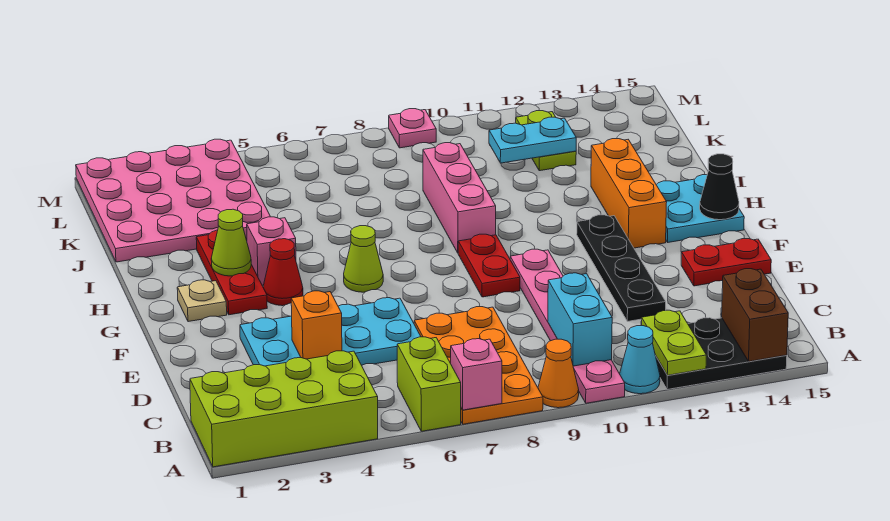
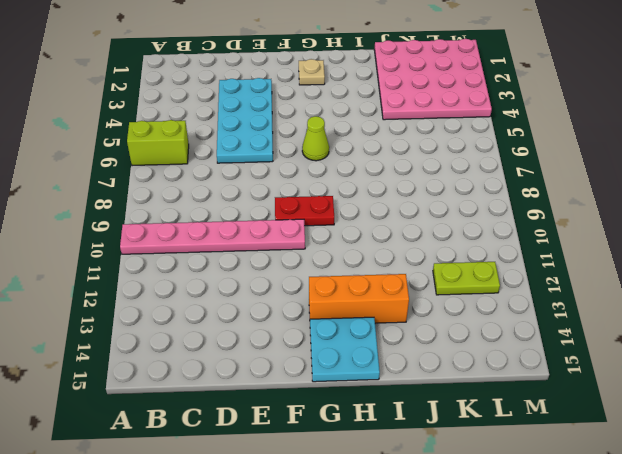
none -> lime brick A1:B4 level 1
none -> orange plate A7:D8 level 1
none -> orange cone A9 level 1
none -> cyan cone A11 level 1

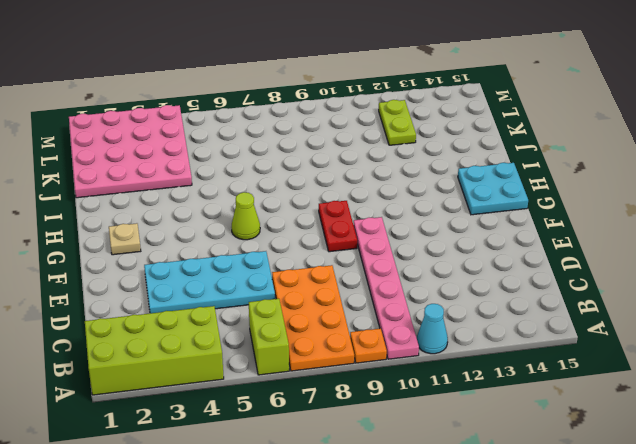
orange plate A9 level 1 -> orange cone A9 level 1
none -> black plate A12:B14 level 1
none -> black plate D12:G12 level 1
none -> red plate E14:E15 level 1
none -> red plate G3:I3 level 1

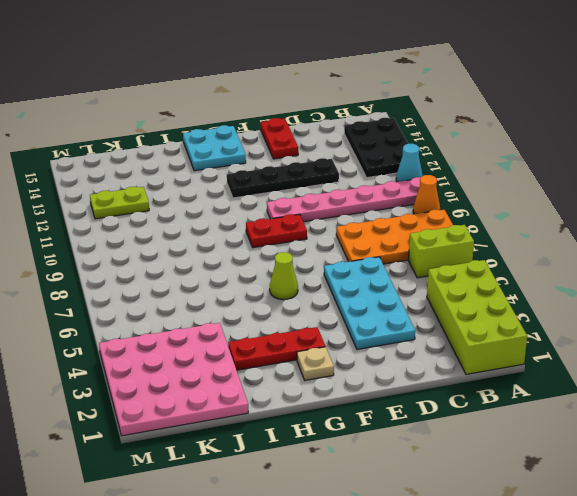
none -> red cone G4 level 1
none -> orange brick G13:I13 level 1
none -> pink brick H4 level 1
none -> pink brick H9:J9 level 1

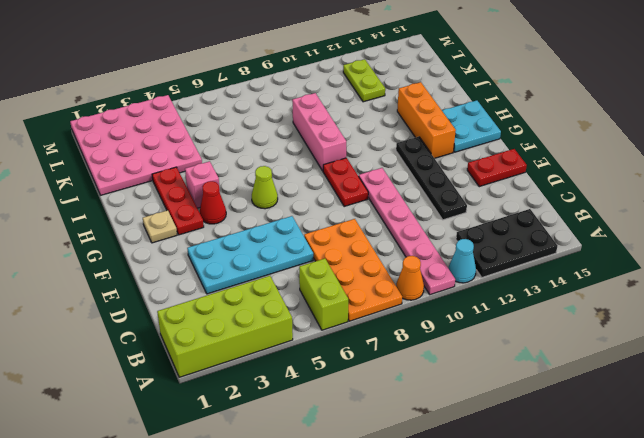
none -> pink plate M9 level 1
none -> pink brick A7 level 2
none -> lime plate A12:B12 level 2
none -> brown brick A14:B14 level 2

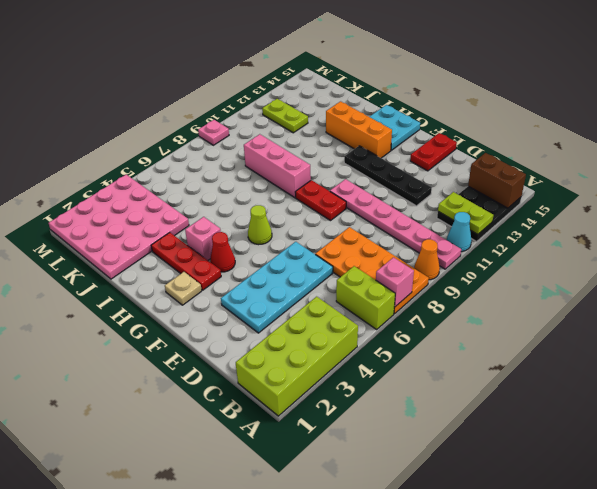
none -> cyan brick B10:C10 level 2
none -> orange brick D4 level 2
none -> black cone G15 level 2
none -> lime cone H3 level 2

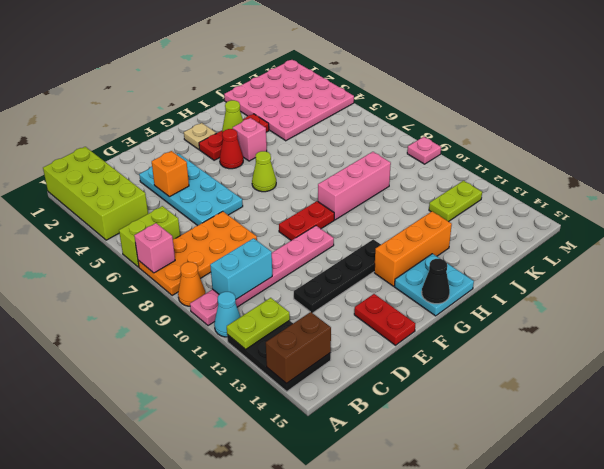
none -> cyan plate K11:K12 level 2

